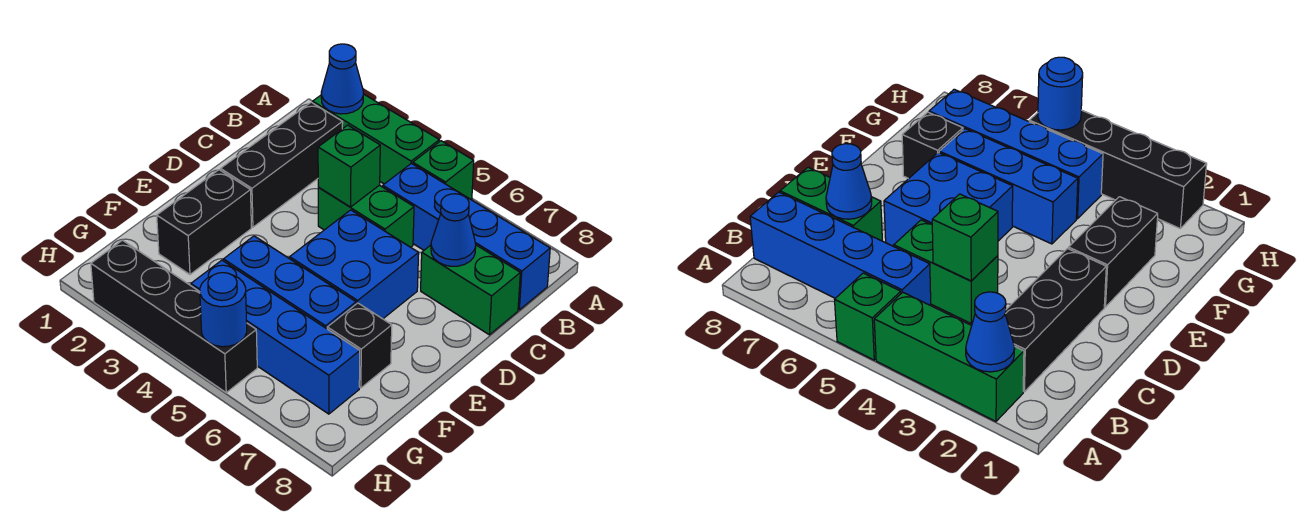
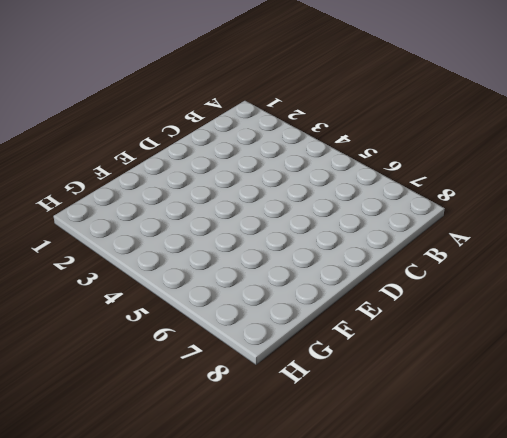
none -> green brick A2:A4 level 1
none -> green brick A5 level 1
none -> black brick B2:D2 level 1

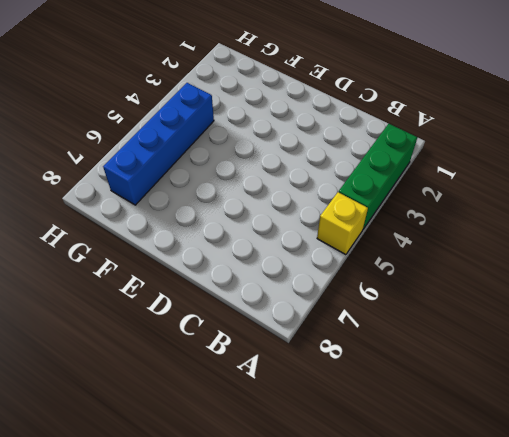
yellow brick A5 level 1 -> green brick A5 level 1
none -> black brick B2:D2 level 1
none -> blue brick B5:B8 level 1
none -> green brick C4:C5 level 1

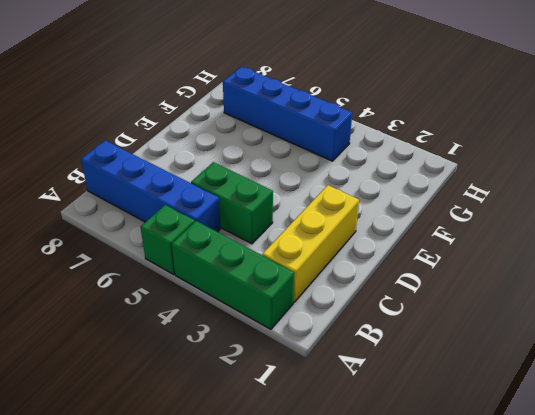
yellow brick B2:D2 level 1 -> black brick B2:D2 level 1
none -> green brick C7:C8 level 1
none -> blue brick D5:E6 level 1
none -> black brick E2:F2 level 1

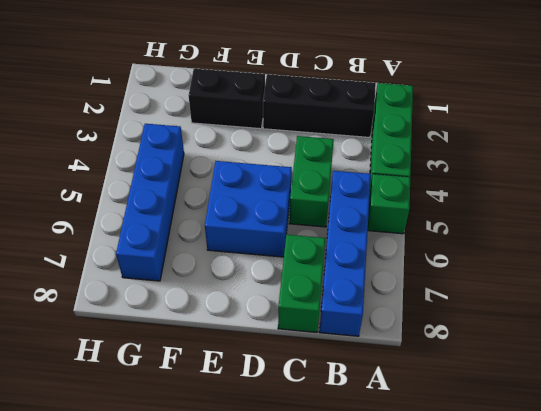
none -> blue brick F4:F6 level 1
none -> black brick F7 level 1
none -> black brick H2:H5 level 1

